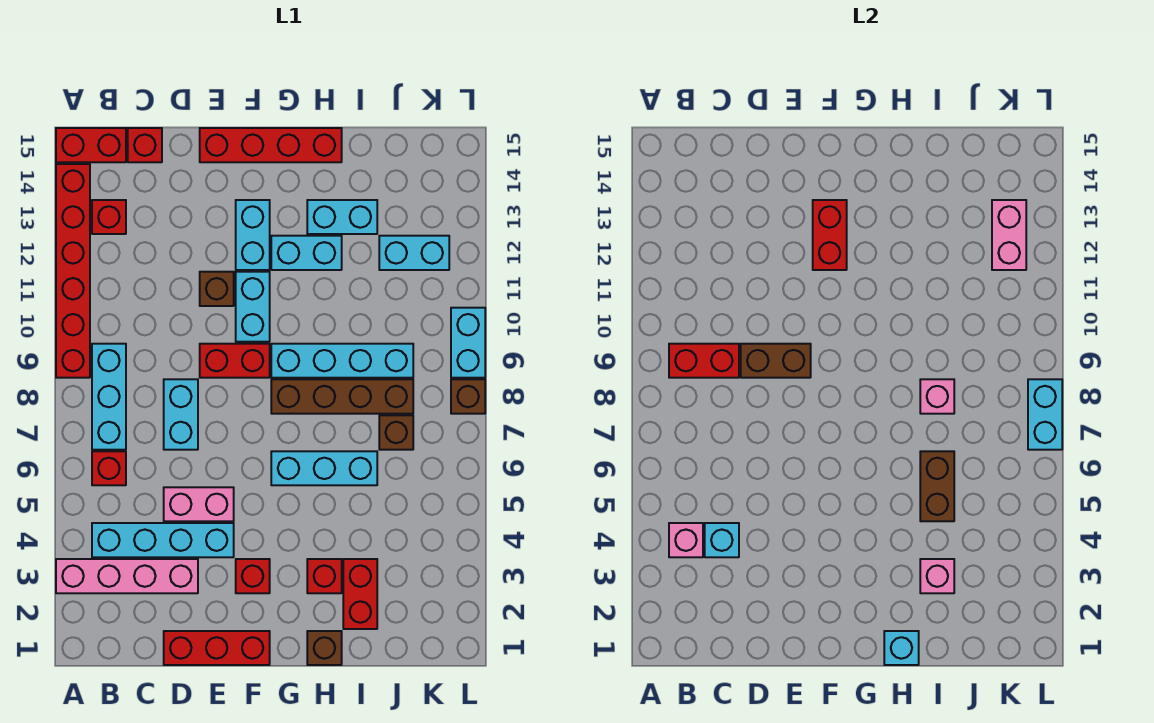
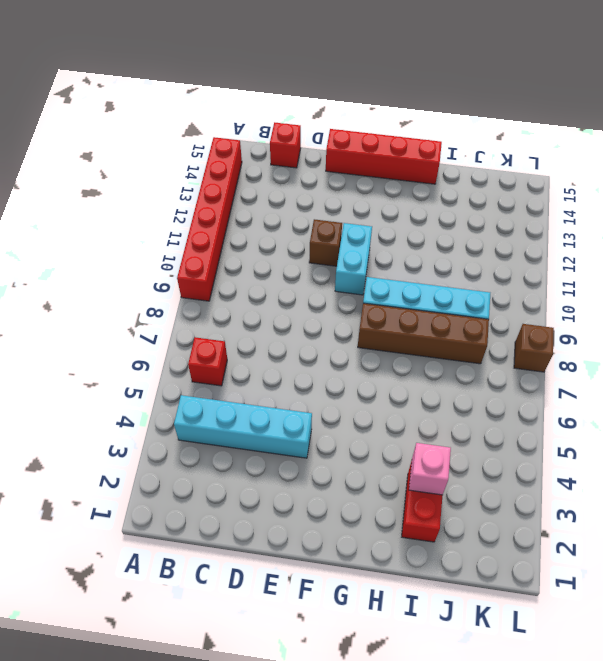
none -> pink brick A3:D3 level 1
none -> red brick A15:B15 level 1
none -> cyan brick B7:B9 level 1
none -> red brick B13 level 1

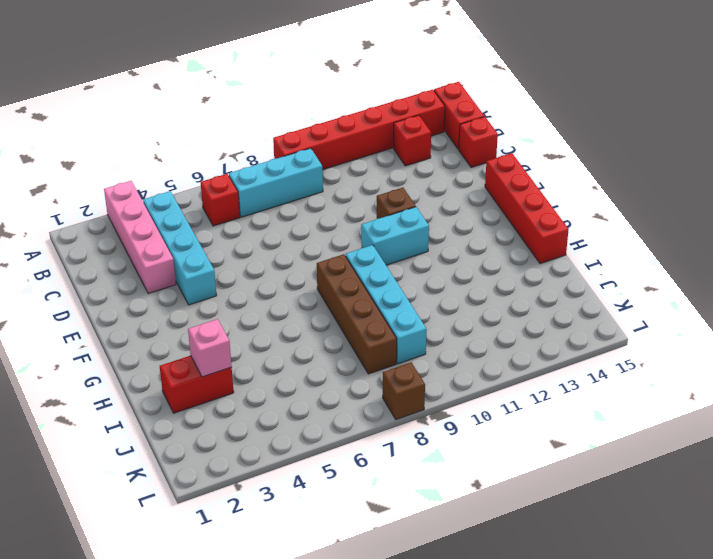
none -> red brick D1:F1 level 1
none -> pink brick D5:E5 level 1
none -> cyan brick D7:D8 level 1
none -> red brick E9:F9 level 1

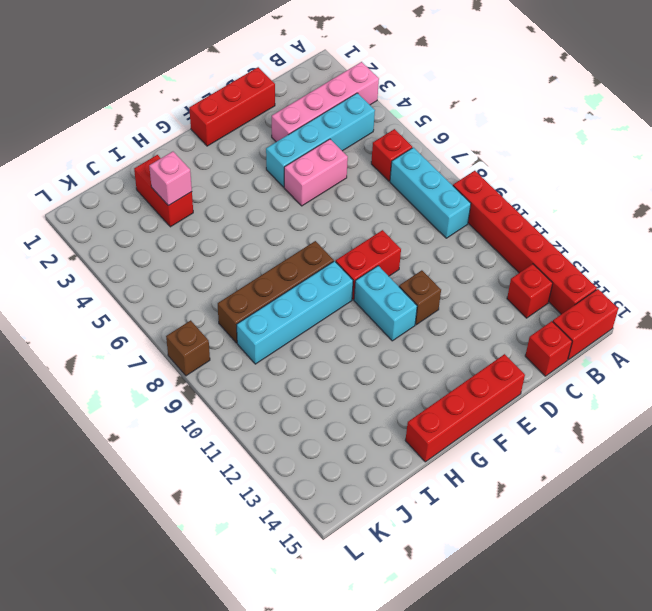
none -> cyan brick D7:D8 level 1
none -> red brick F3 level 1
none -> cyan brick F12:F13 level 1
none -> cyan brick G6:I6 level 1

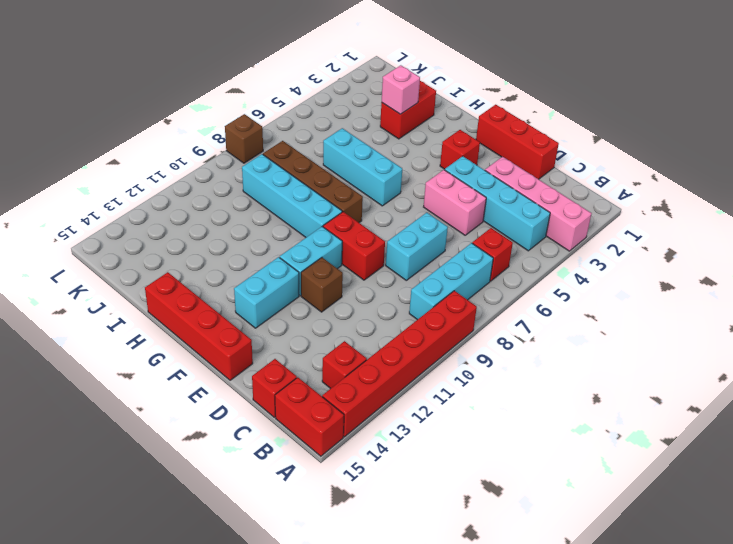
none -> cyan brick G12:H12 level 1
none -> brown brick H1 level 1
none -> red brick H3 level 1
none -> cyan brick H13:I13 level 1

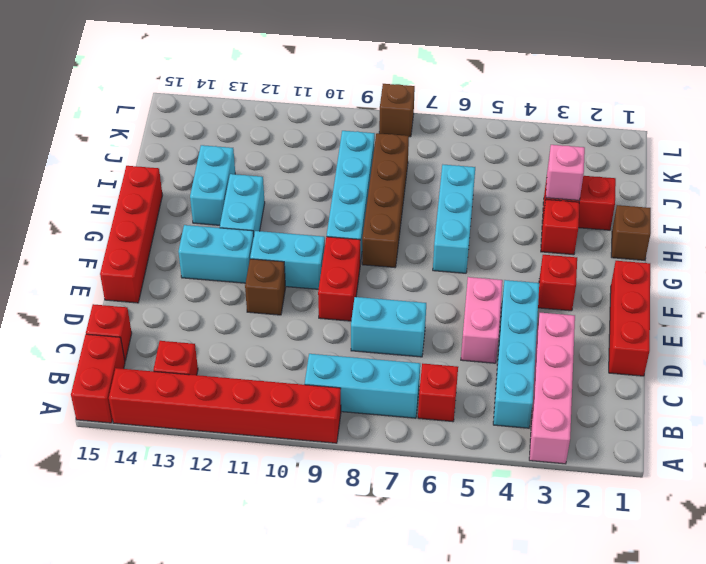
none -> brown brick J7 level 1
none -> cyan brick J12:K12 level 1
none -> cyan brick L9:L10 level 1
none -> pink brick B4 level 2

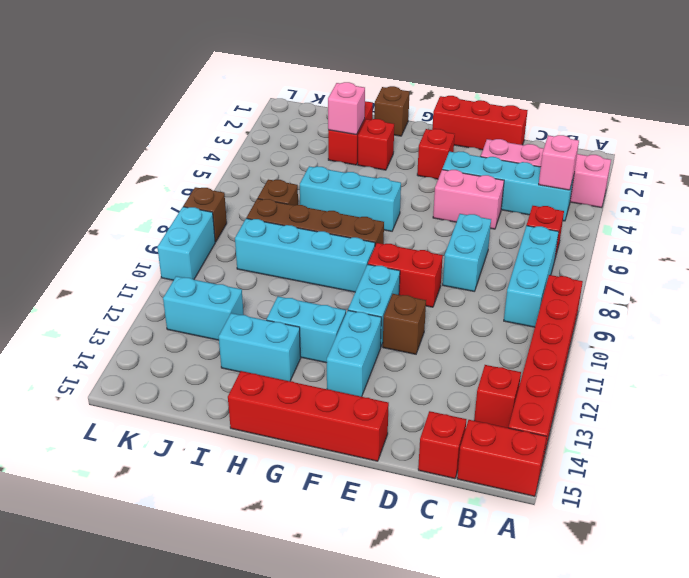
none -> red brick B9:C9 level 2
none -> cyan brick C4 level 2
none -> brown brick D9:E9 level 2
none -> red brick F12:F13 level 2

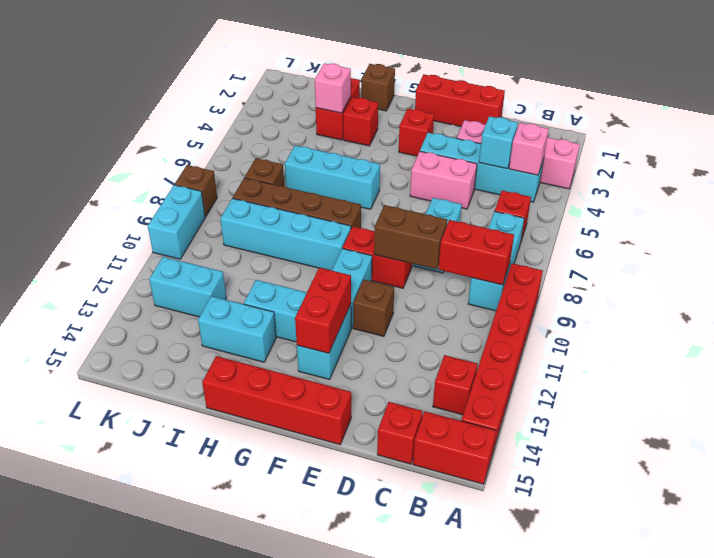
none -> cyan brick H1 level 2
none -> brown brick I5:I6 level 2
none -> pink brick I8 level 2
none -> pink brick K12:K13 level 2

